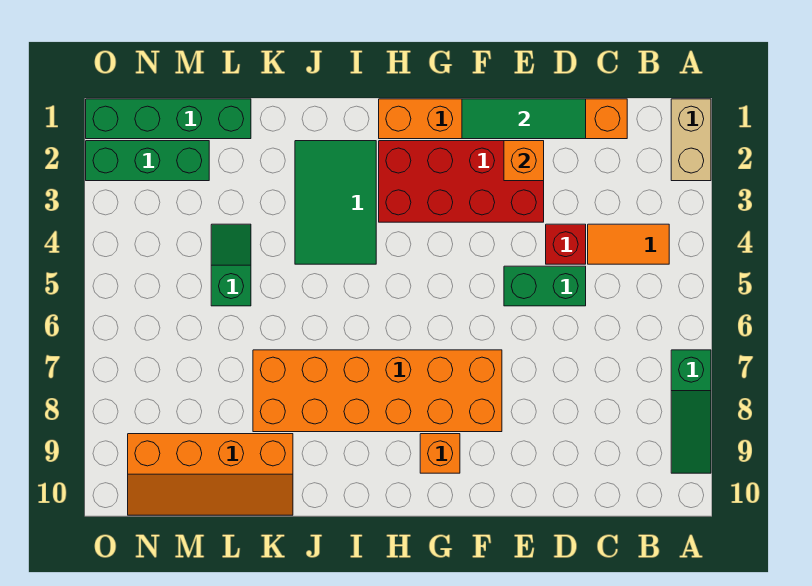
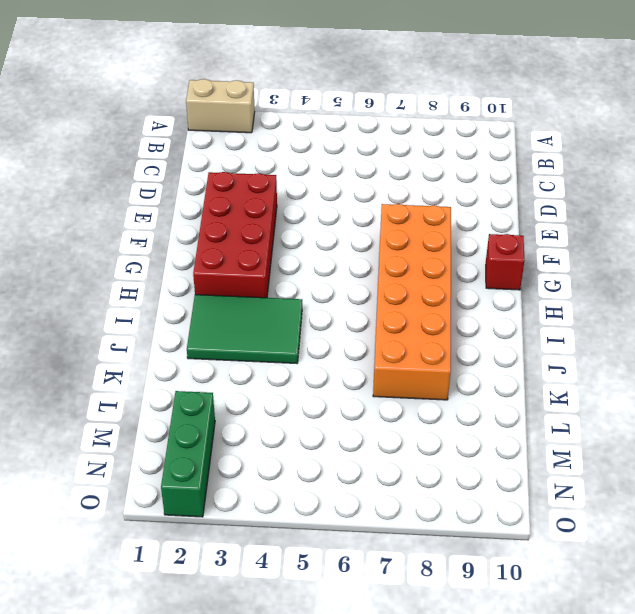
red brick G10 level 1 -> red brick D4 level 1
none -> green slope A7:A9 level 1 top 7
none -> orange tile B4:C4 level 1
none -> orange brick C1:H1 level 1

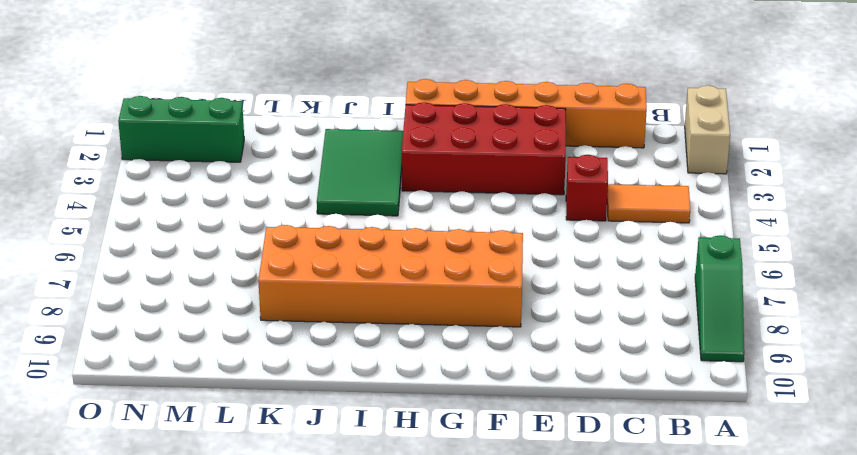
none -> green brick D5:E5 level 1
none -> orange brick G9 level 1
none -> orange slope K9:N10 level 1 top 9

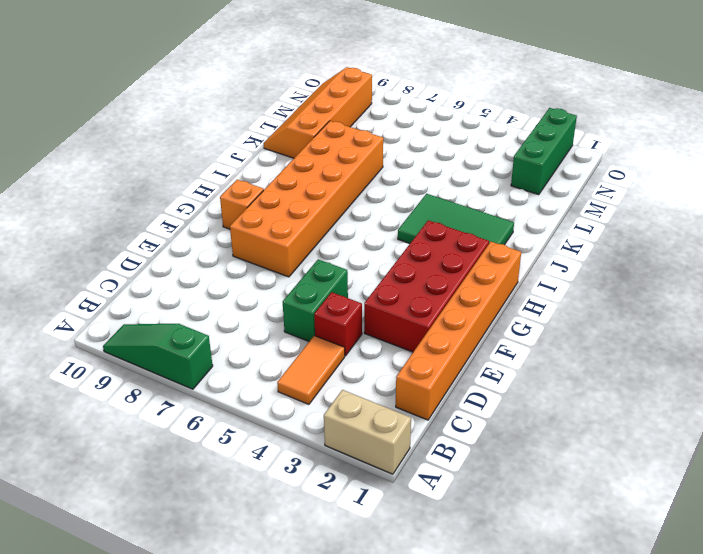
none -> green brick L1:O1 level 1
none -> green slope L4:L5 level 1 top 5
none -> green tile D1:F1 level 2

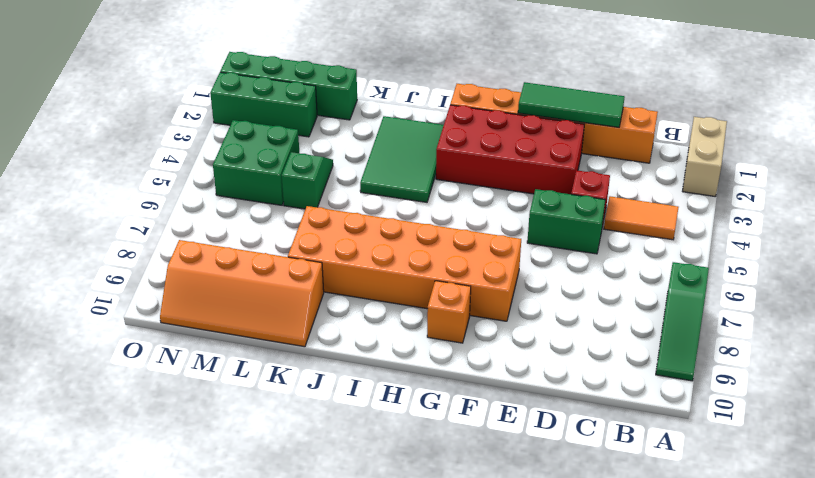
green brick M4:N5 level 1 -> none
none -> orange brick E2 level 2

